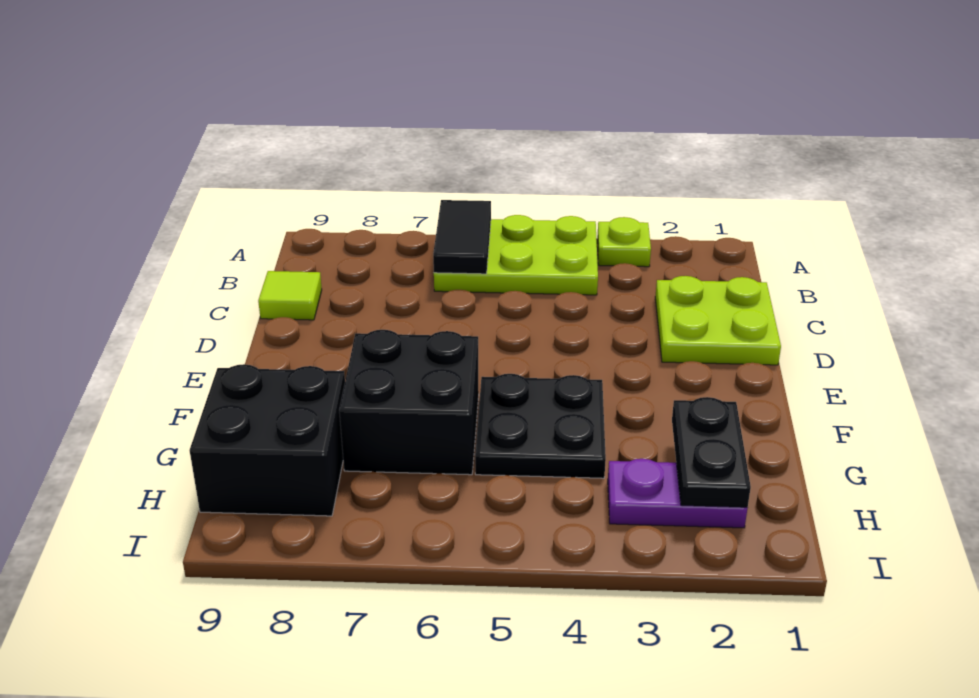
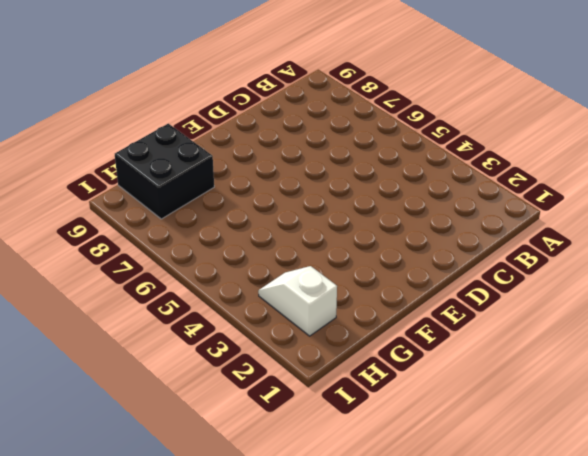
white slope H2:H3 level 1 top 2 -> purple plate H2:H3 level 1
none -> lime plate A3 level 1
none -> lime plate A4:B6 level 1

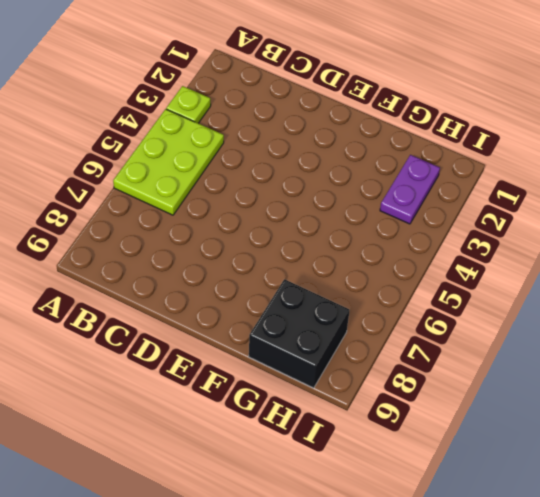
none -> lime plate C1:D2 level 1
none -> lime tile C9 level 1

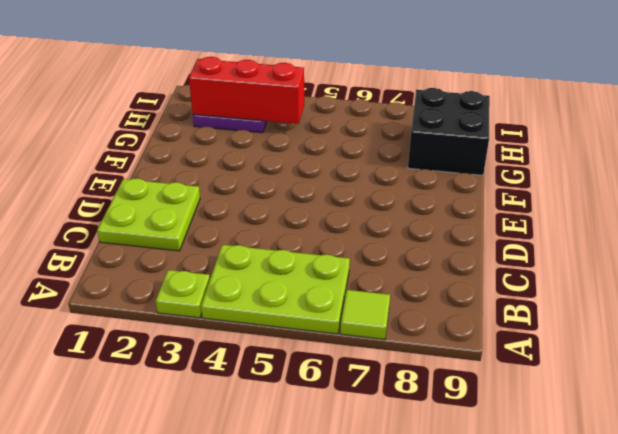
lime tile A7 level 1 -> lime tile C9 level 1
red brick H2:H4 level 2 -> black plate G2:H2 level 2
none -> black plate F4:G5 level 1
none -> black brick F6:G7 level 1

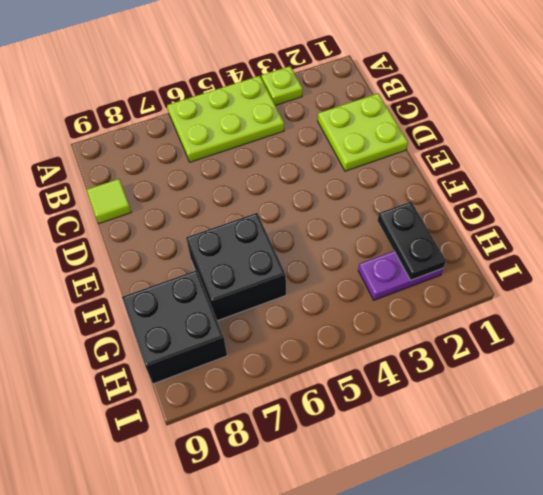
none -> black plate F4:G5 level 1
none -> black tile A6:B6 level 2

